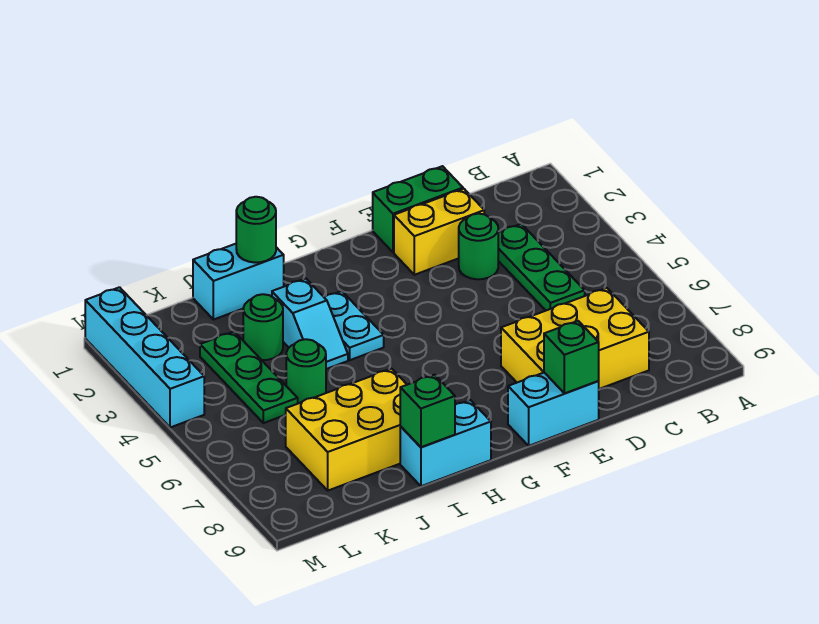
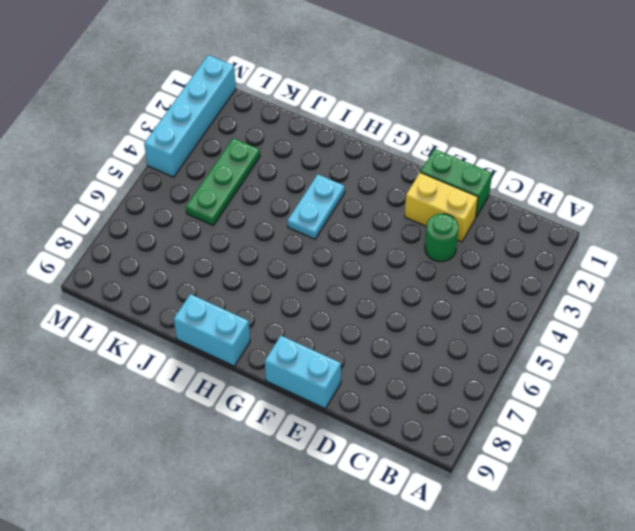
none -> green plate C3:C5 level 1
none -> yellow brick C7:E8 level 1
none -> cyan brick I1:J1 level 1

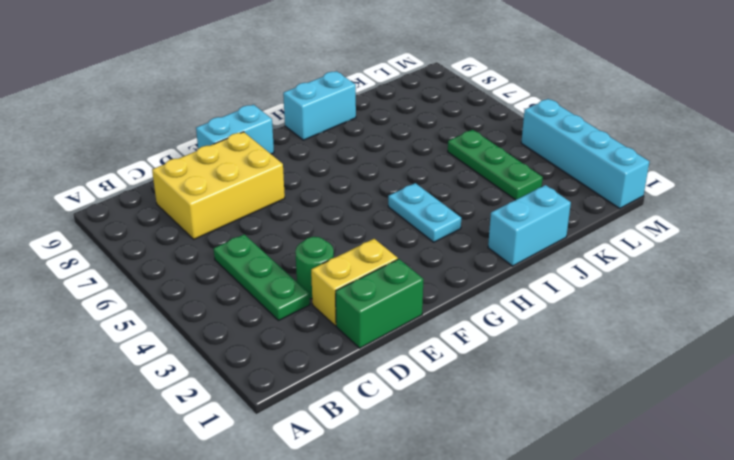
none -> cyan slope I3:I4 level 1 top 3
none -> yellow brick I7:K8 level 1
none -> green round brick J3 level 1

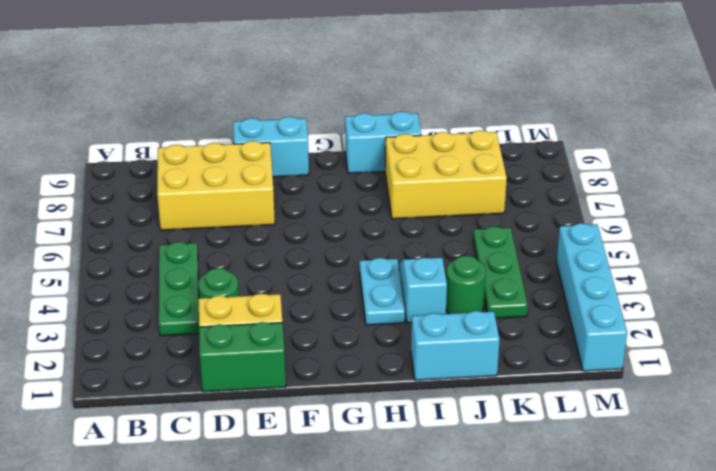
none -> green round brick J5 level 1
none -> green brick E9 level 2
none -> green round brick I1 level 2

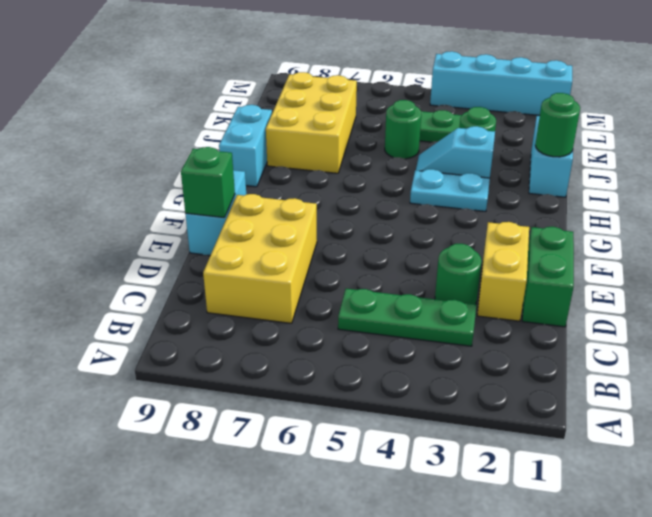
none -> green brick I9 level 2

